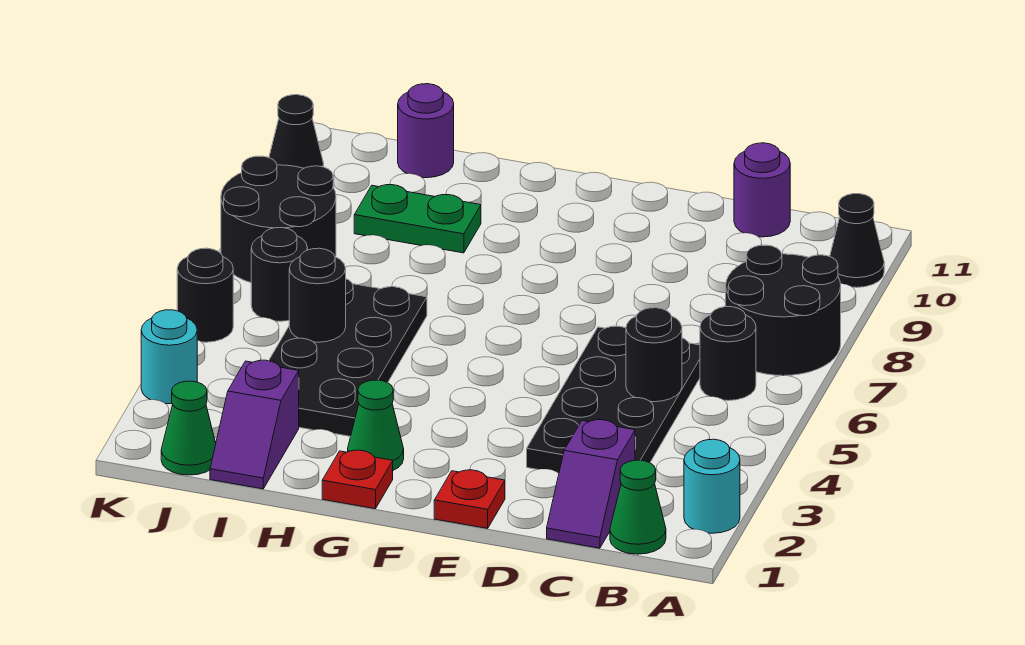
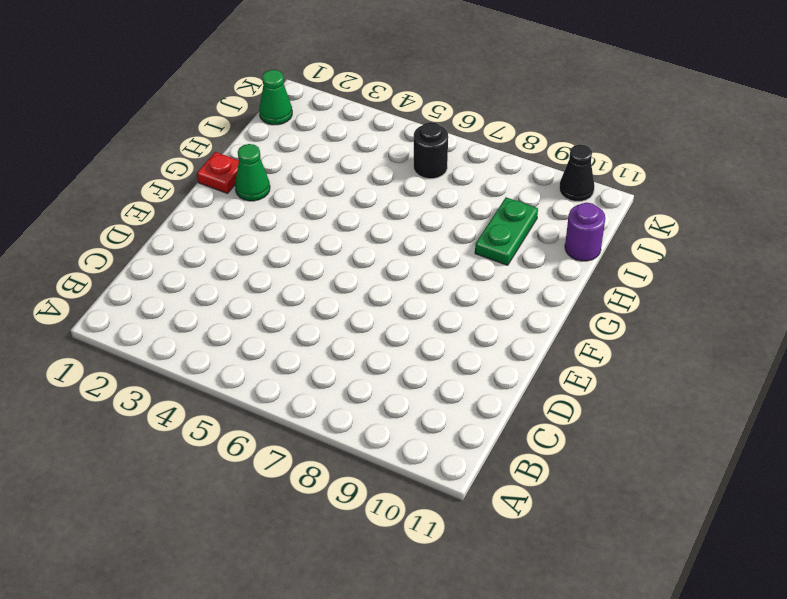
none -> cyan round brick A2 level 1
none -> black round brick A7:B8 level 1
none -> black cone A10 level 1

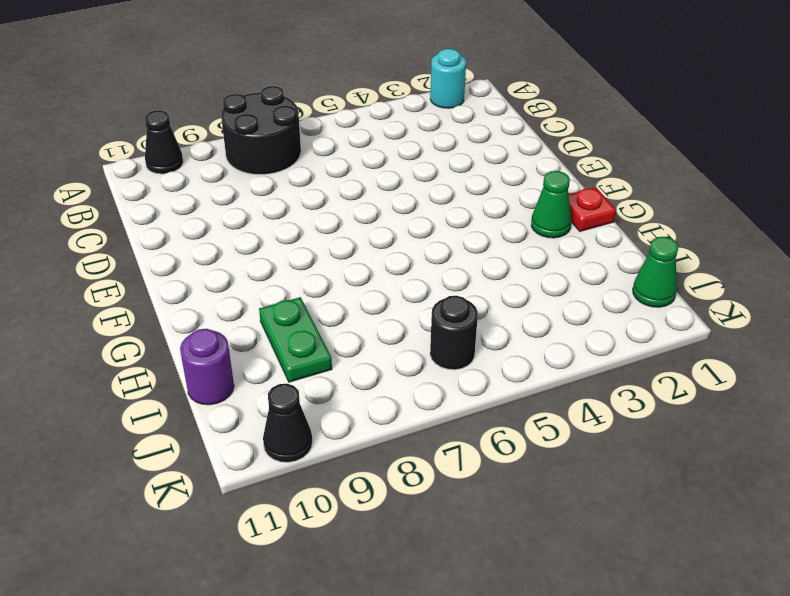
none -> green cone B1 level 1
none -> black round brick B6 level 1
none -> purple slope C1:C2 level 1 top 2

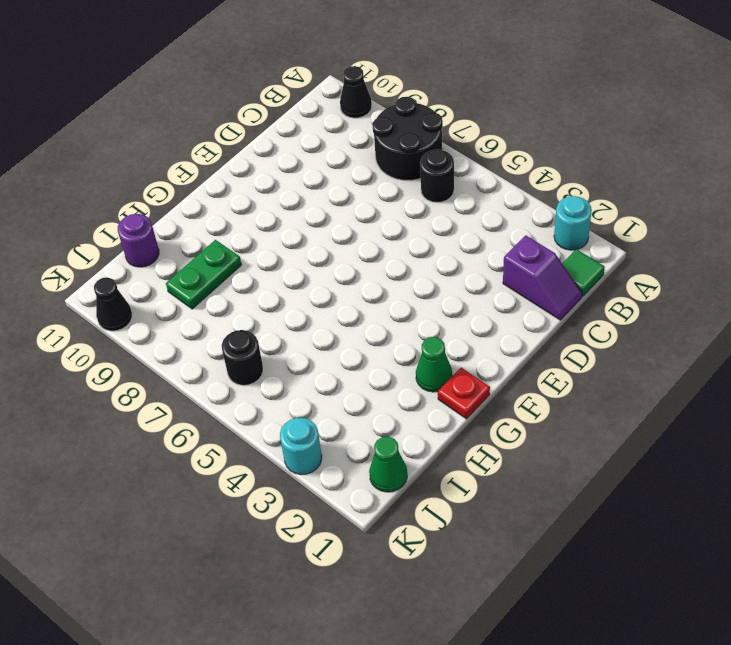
green tile B1 level 1 -> green cone B1 level 1
none -> black plate C3:D6 level 1
none -> purple round brick C11 level 1
none -> red plate E1 level 1

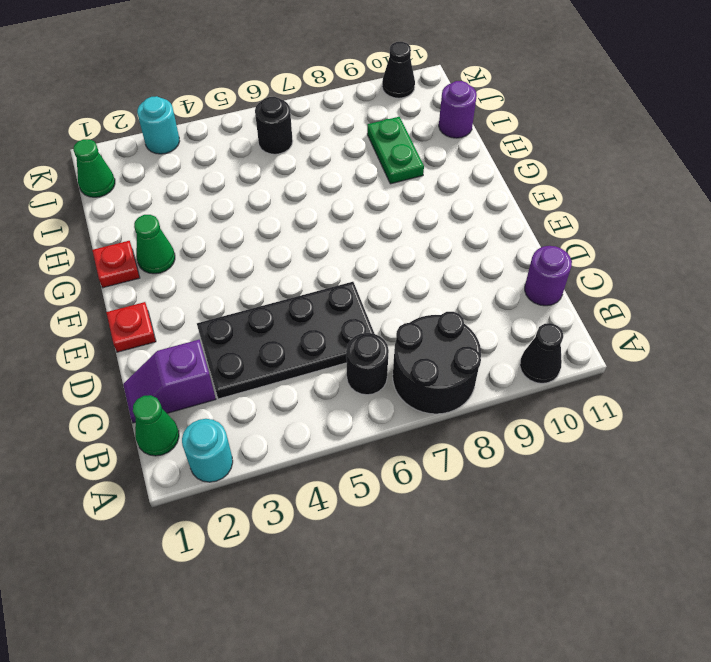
none -> black plate H3:I6 level 1
none -> purple slope I1:I2 level 1 top 2
none -> black round brick J7:K8 level 1

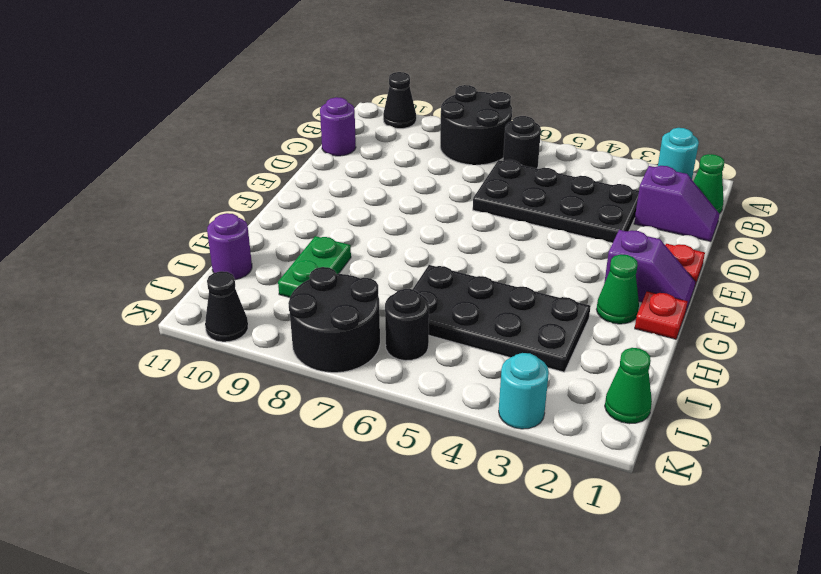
purple slope F1:F2 level 1 top 2 -> purple slope I1:I2 level 1 top 2
none -> black round brick K5 level 1
none -> black round brick C5 level 2
none -> black round brick I5 level 2

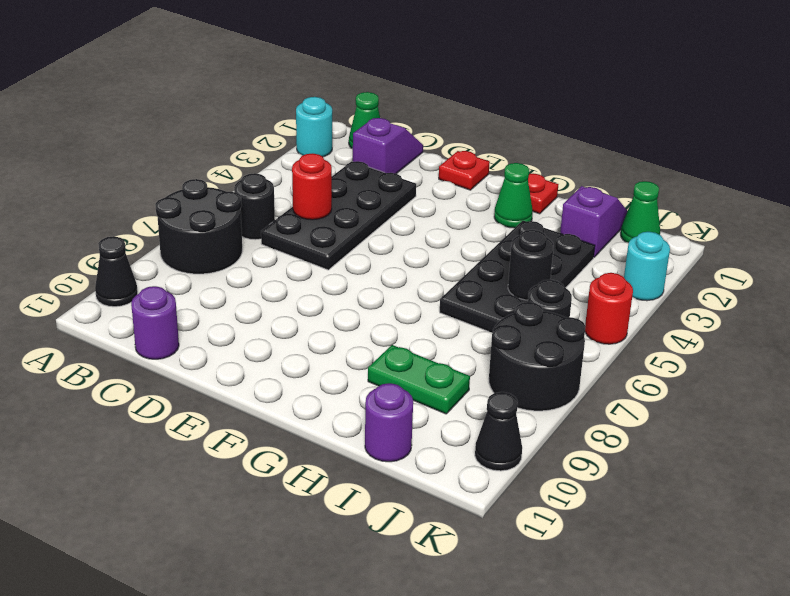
red round brick C5 level 2 -> black round brick C5 level 2
red round brick K5 level 1 -> black round brick K5 level 1

